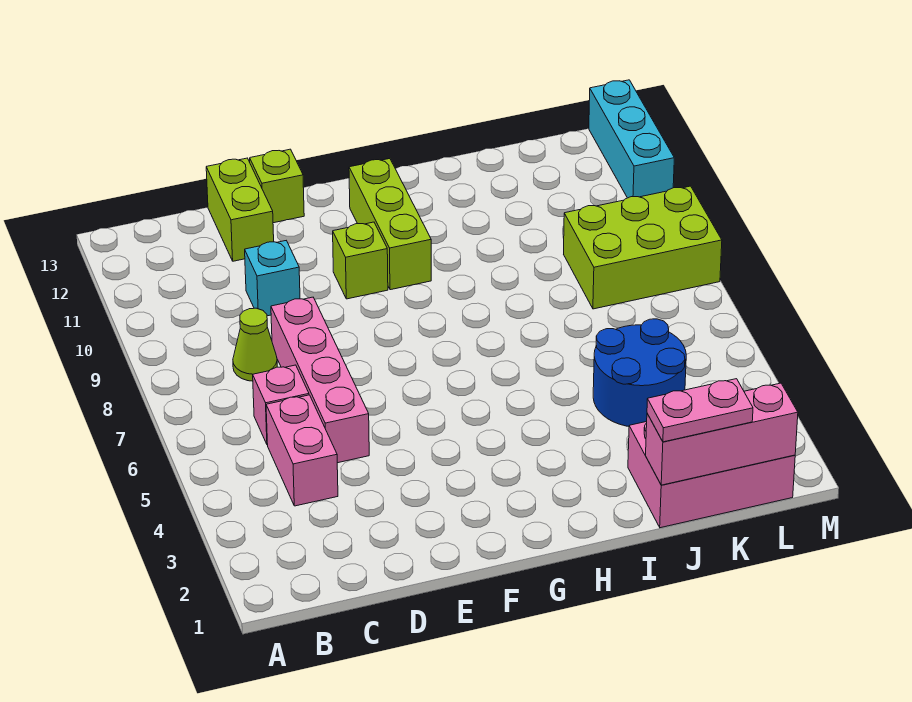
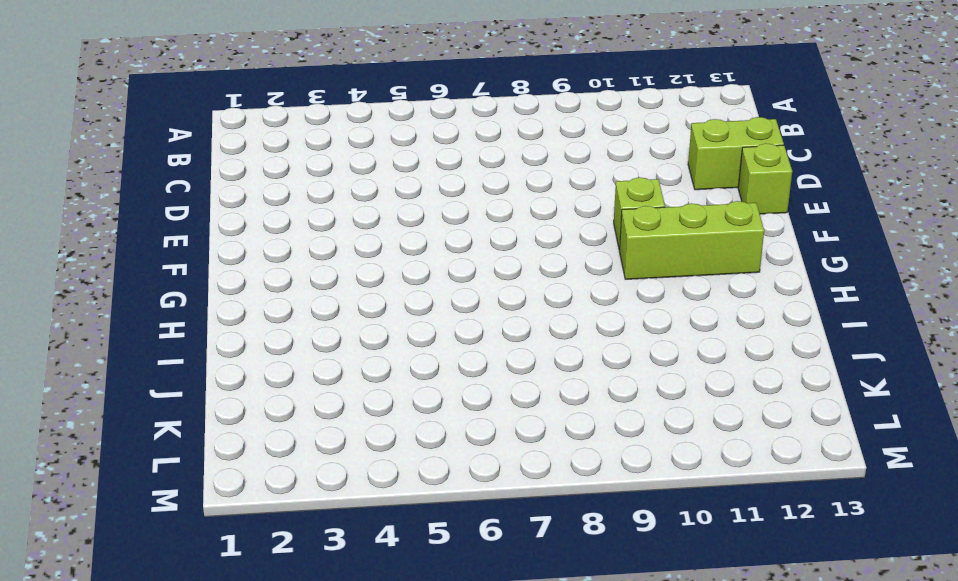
none -> pink brick C4:C5 level 1
none -> pink brick C6 level 1
none -> lime cone C8 level 1

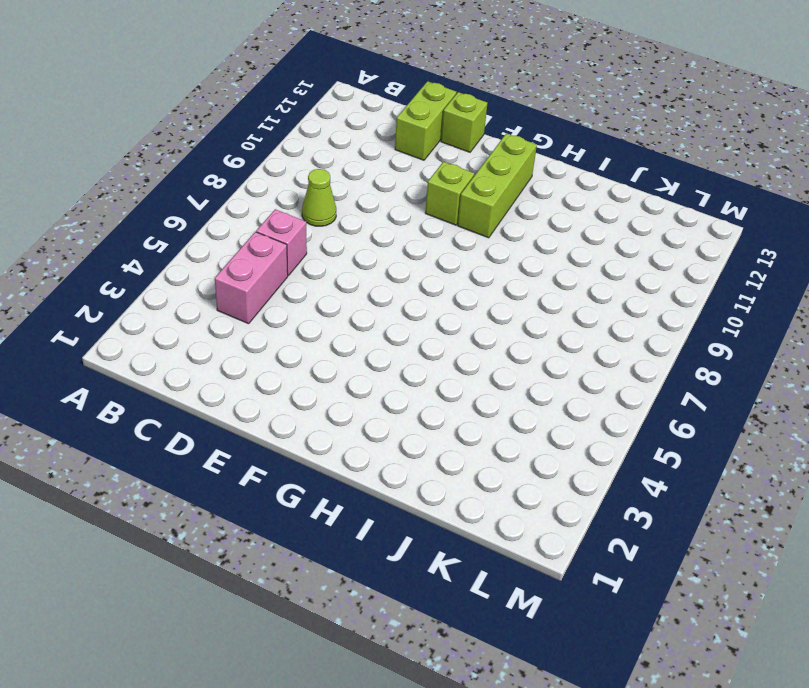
none -> pink brick D5:D8 level 1
none -> cyan brick D10 level 1
none -> pink brick J1:L2 level 1

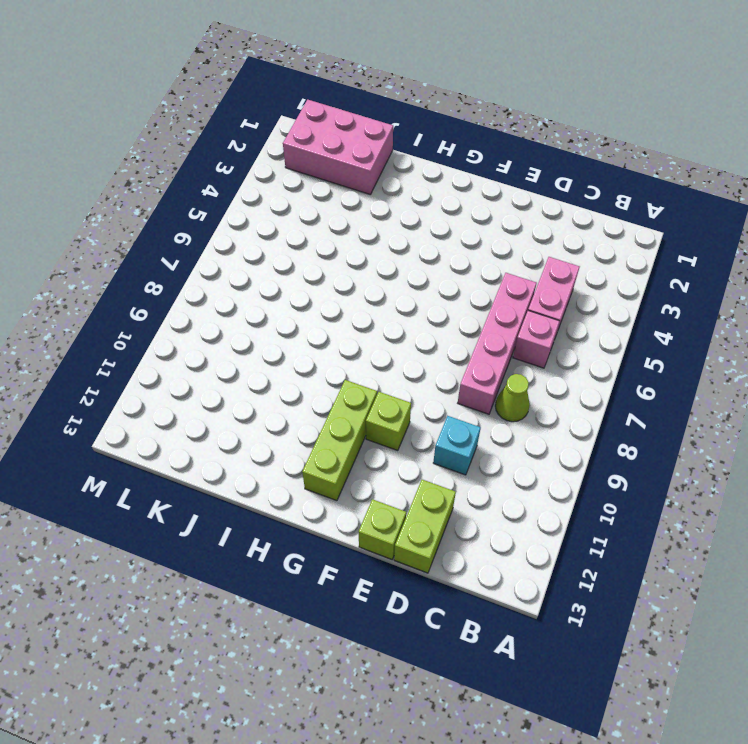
none -> blue round brick J4:K5 level 1
none -> lime brick K8:M9 level 1
none -> cyan brick M11:M13 level 1

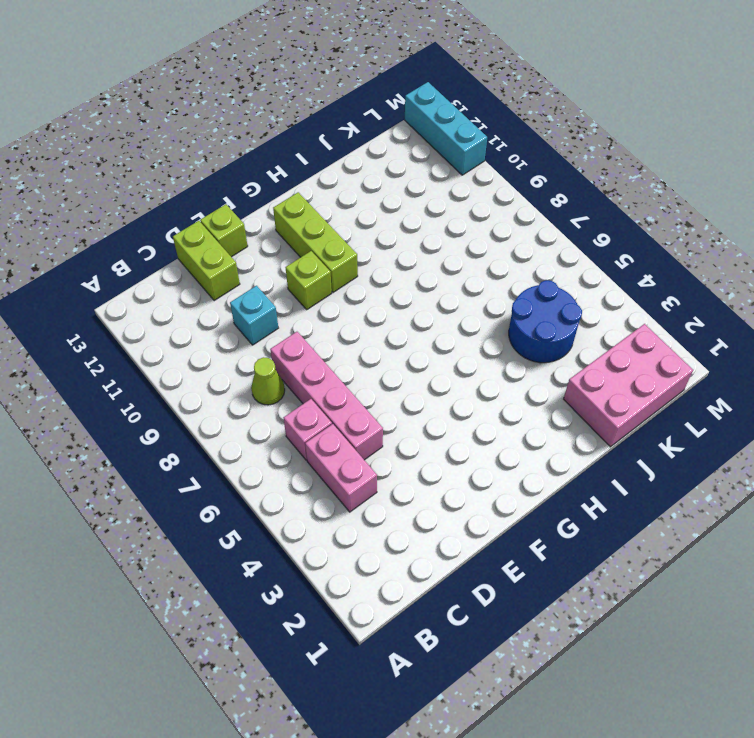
none -> lime brick K8:M9 level 1
none -> pink brick J1:L1 level 2
none -> pink plate J1:K1 level 3

